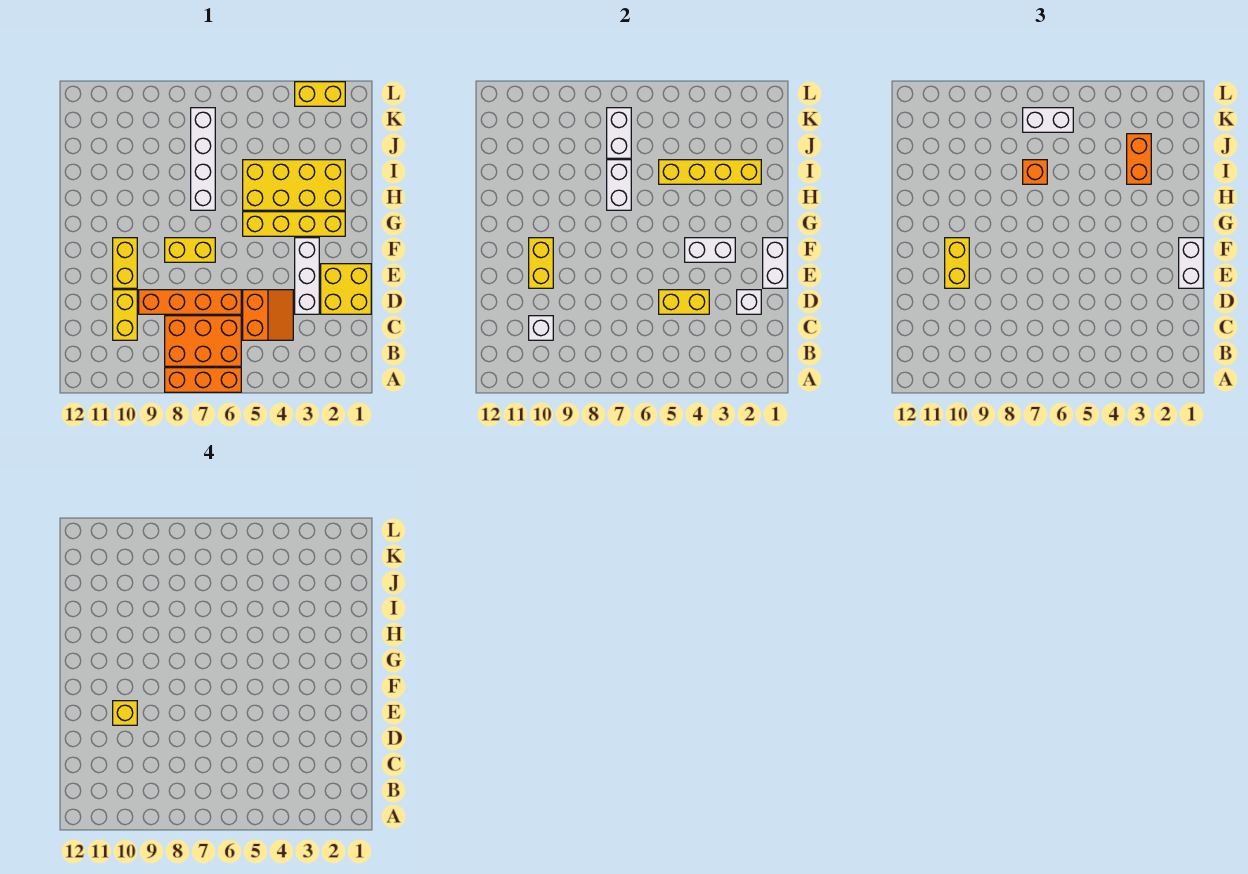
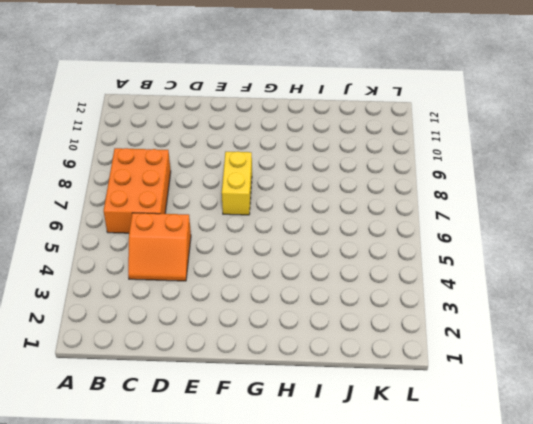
none -> orange brick A6:A8 level 1
none -> yellow brick C10:D10 level 1
none -> yellow brick D1:E2 level 1

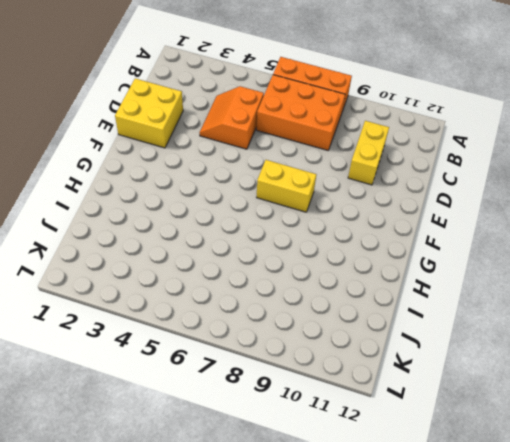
none -> white brick D3:F3 level 1
none -> orange brick D6:D9 level 1
none -> yellow brick E10:F10 level 1

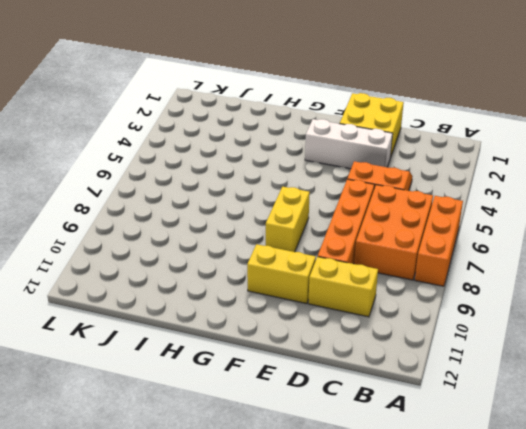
none -> yellow brick G2:G5 level 1
none -> yellow brick H2:I5 level 1
none -> white brick H7:K7 level 1

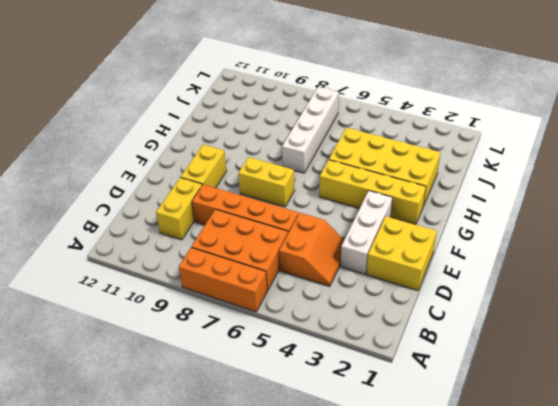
none -> yellow brick L2:L3 level 1
none -> white brick C10 level 2
none -> white brick D2 level 2

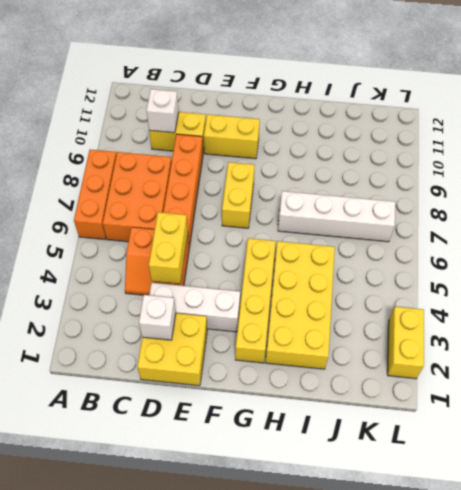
none -> white brick E1:F1 level 2
none -> yellow brick E10:F10 level 2
none -> white brick F3:F4 level 2

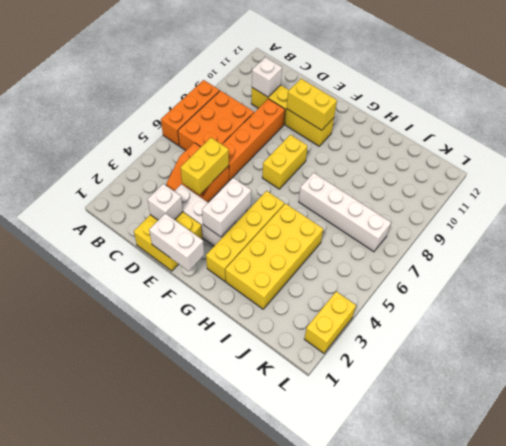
none -> white brick H7:I7 level 2
none -> yellow brick I2:I5 level 2
none -> white brick J7:K7 level 2

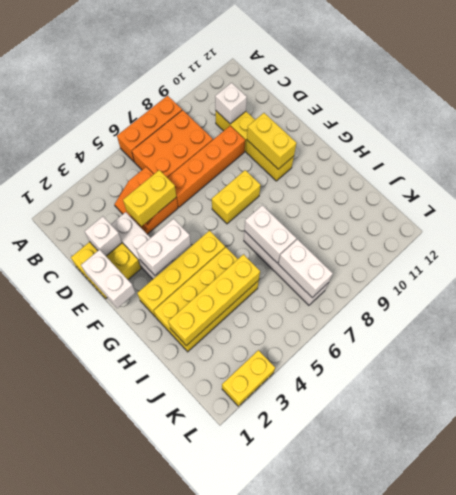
none -> white brick E1:F1 level 3
none -> yellow brick E10:F10 level 3
none -> orange brick I3:J3 level 3

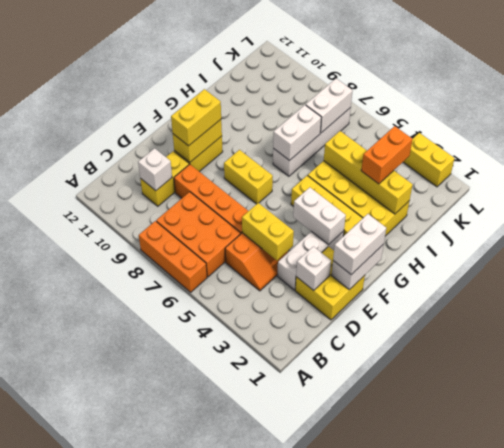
none -> orange brick I7 level 3
none -> white brick K6:K7 level 3
none -> yellow brick E10 level 4

